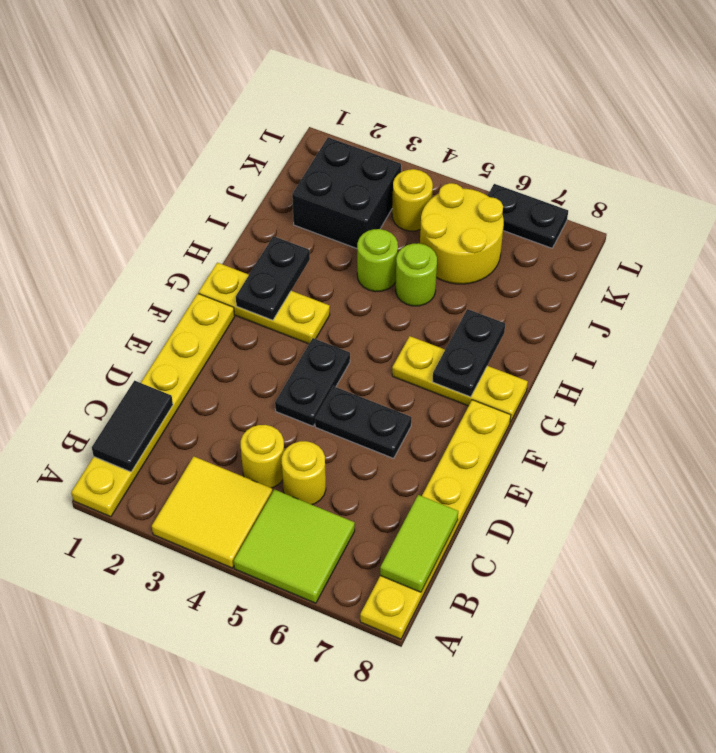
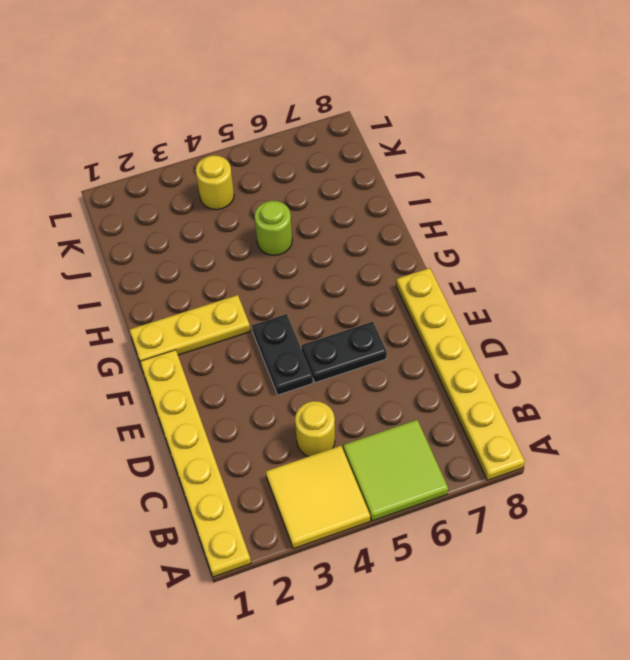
none -> yellow round brick C5 level 1
none -> yellow plate G6:G8 level 1
none -> lime round brick I4 level 1

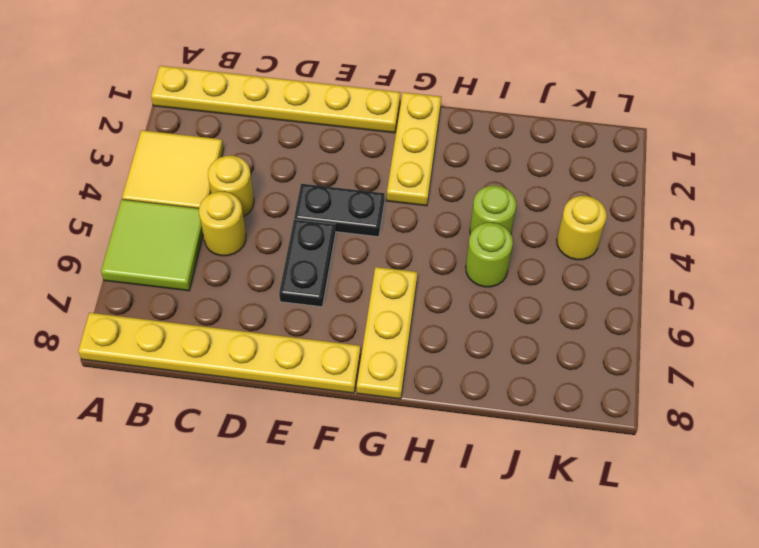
none -> black brick J2:K3 level 1
none -> yellow round brick J5:K6 level 1
none -> black plate L6:L7 level 1

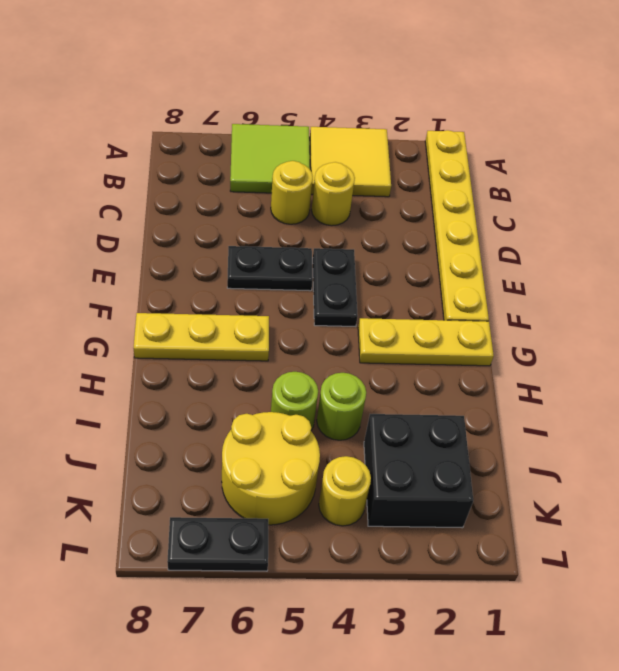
none -> yellow plate A8:F8 level 1
none -> black tile B1:C1 level 2
none -> lime tile B8:C8 level 2

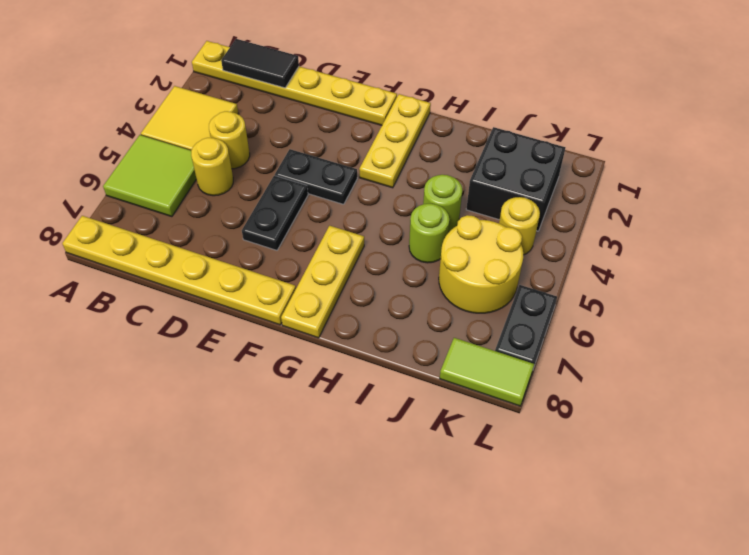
lime tile K8:L8 level 1 -> lime tile B8:C8 level 2
none -> black plate G2:H2 level 2
none -> black plate G7:H7 level 2

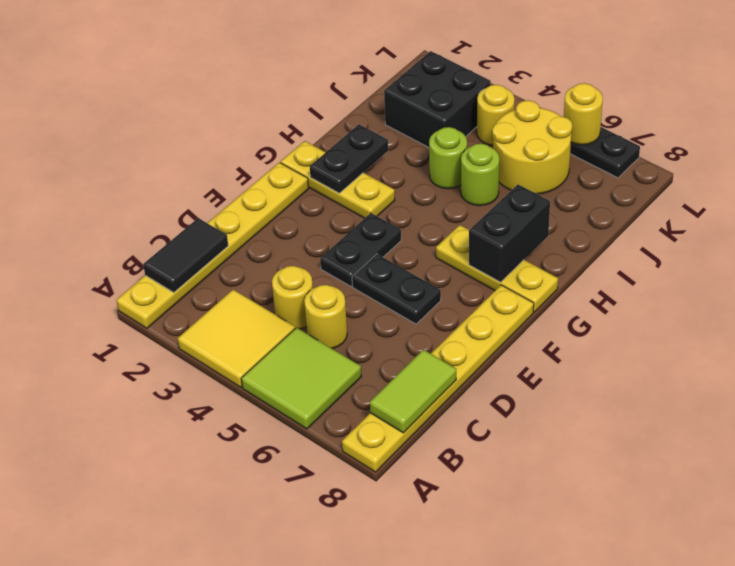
black brick G7:H7 level 2 -> black plate G7:H7 level 2
yellow round brick L6 level 2 -> none

